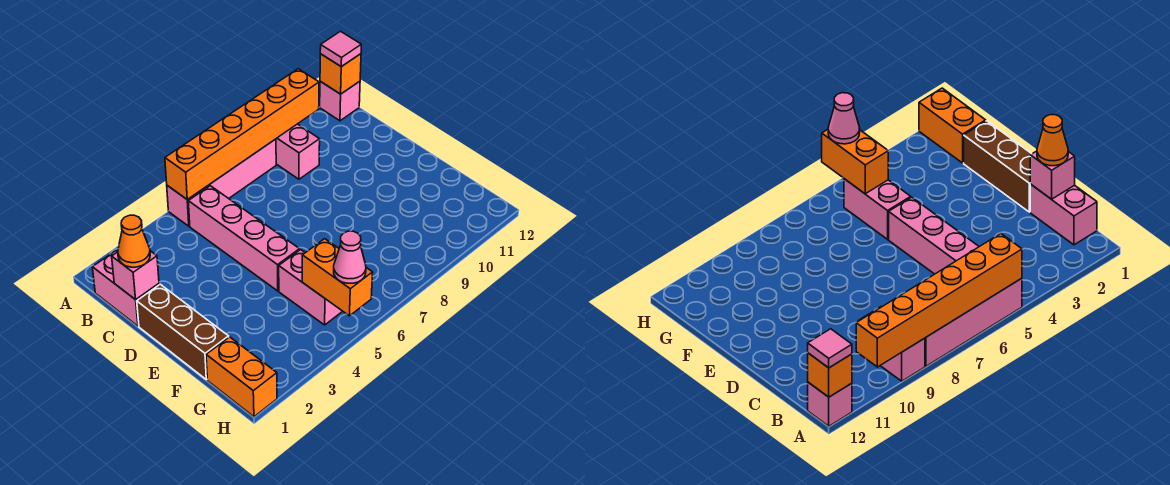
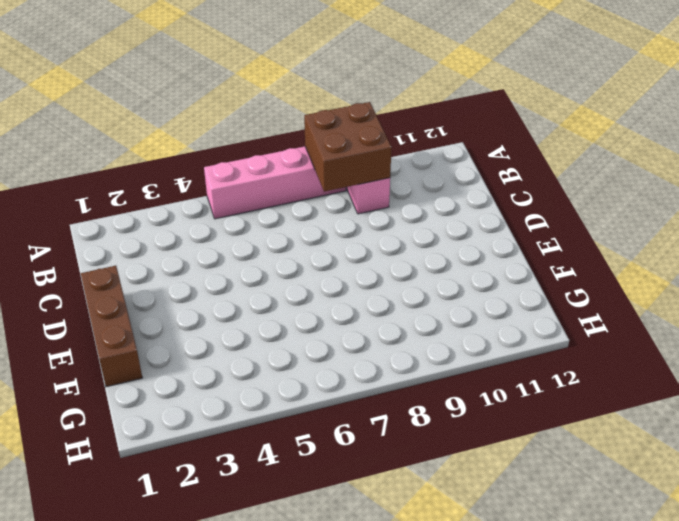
brown brick A8:B9 level 2 -> orange brick A5:A10 level 2
none -> pink brick A12 level 1
none -> pink brick B1:C1 level 1
none -> pink brick B5:E5 level 1

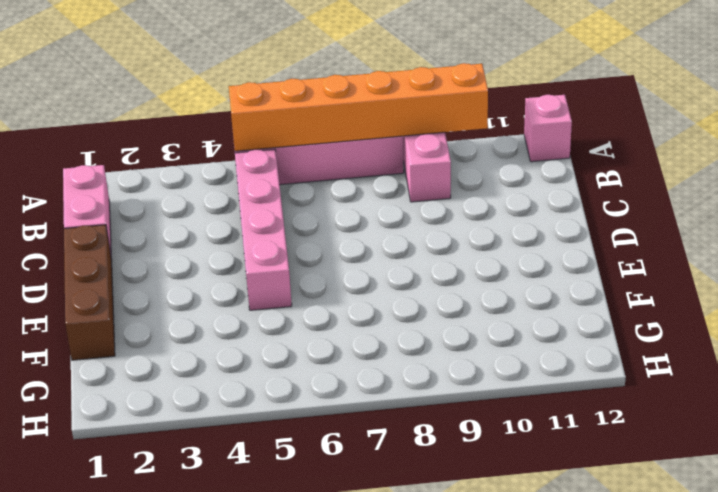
none -> pink brick F5:G5 level 1
none -> orange brick G1:H1 level 1
none -> orange brick A12 level 2

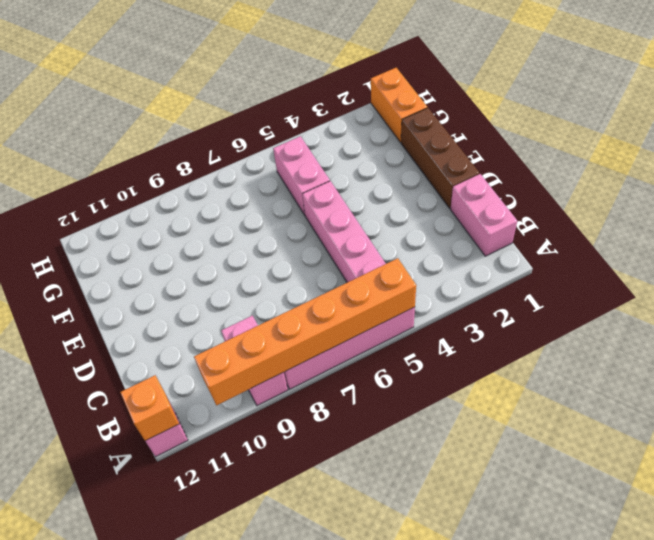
none -> pink brick C1 level 2
none -> orange brick G5:H5 level 2
none -> pink tile A12 level 3

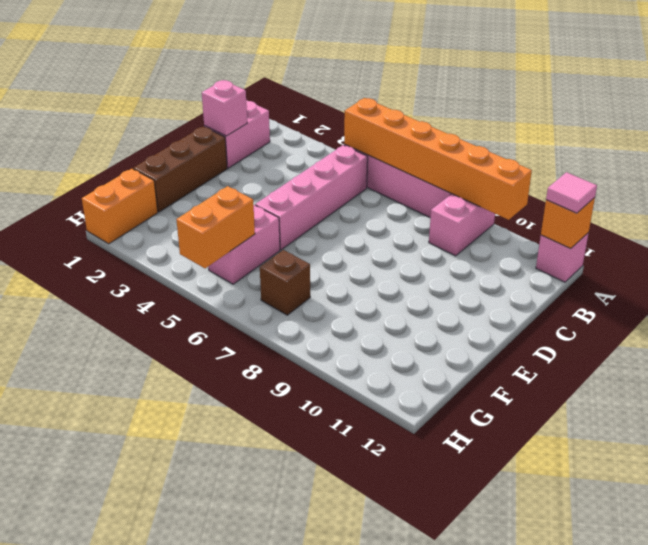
brown brick G7 level 1 -> none
none -> orange cone C1 level 3
none -> pink cone H5 level 3

